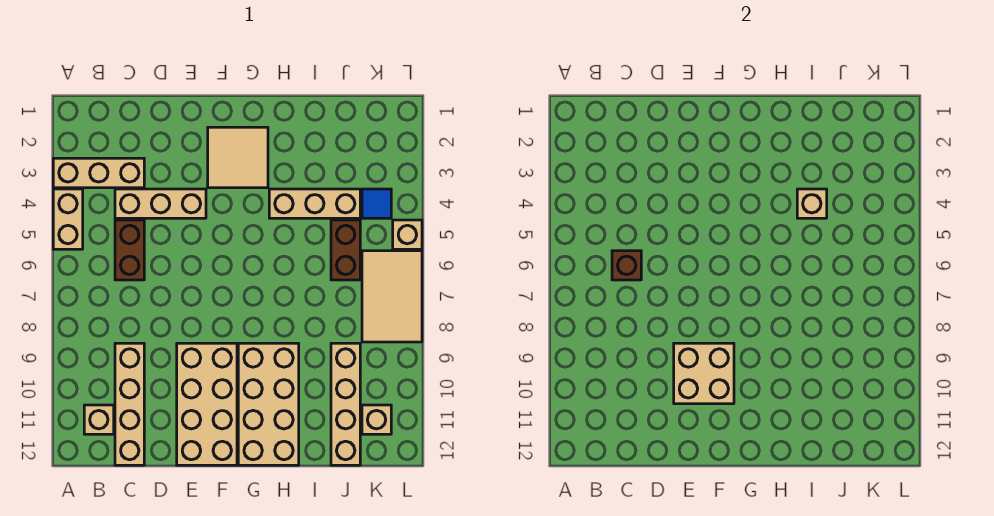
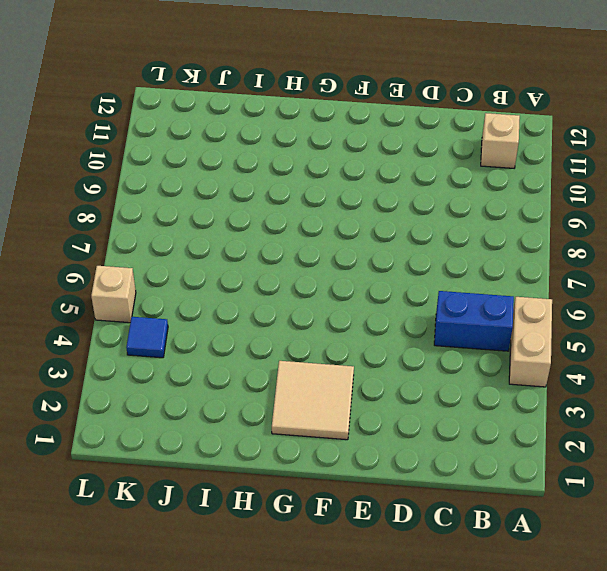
blue brick B5:C5 level 1 -> brown brick C5:C6 level 1
none -> tan brick A3:C3 level 1
none -> tan brick C4:E4 level 1
none -> tan brick C9:C12 level 1

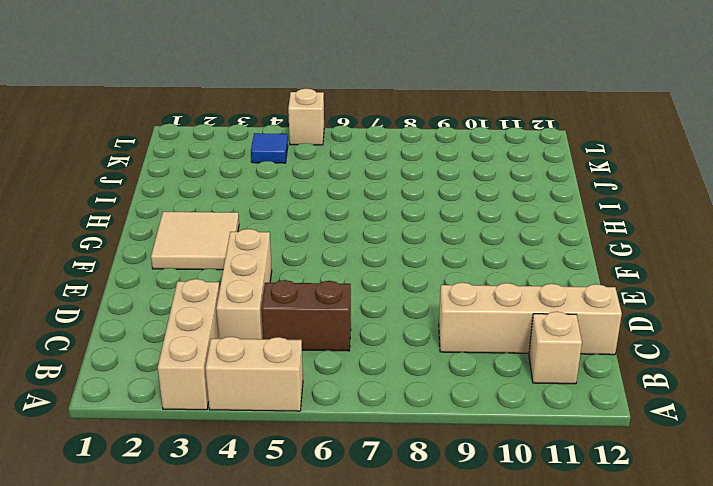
none -> tan brick E9:F12 level 1
none -> tan brick G9:H12 level 1
none -> tan brick H4:J4 level 1

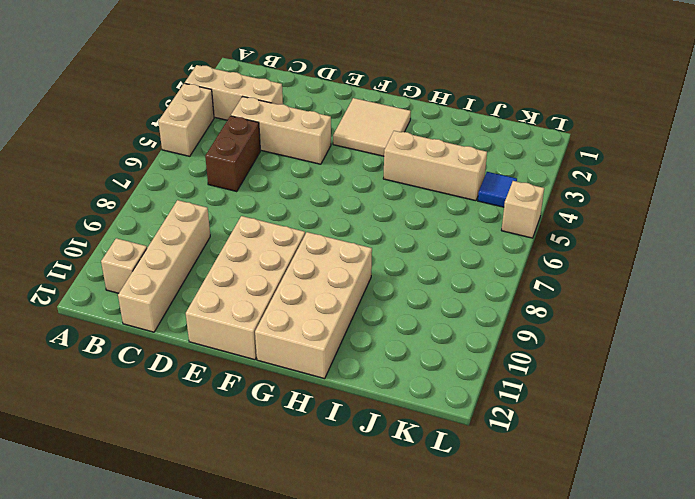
none -> brown brick J5:J6 level 1
none -> tan brick J9:J12 level 1
none -> tan tile K6:L8 level 1

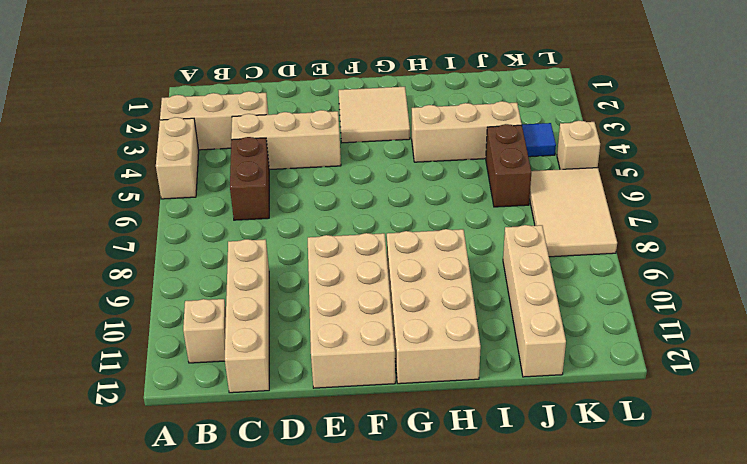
none -> tan brick K11 level 1
none -> brown brick C6 level 2
none -> tan brick E9:F10 level 2

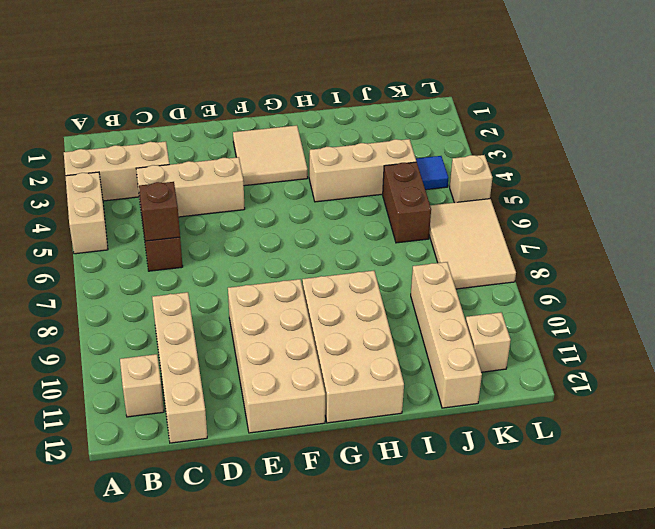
none -> tan brick E9:F10 level 2
none -> tan brick I4 level 2

